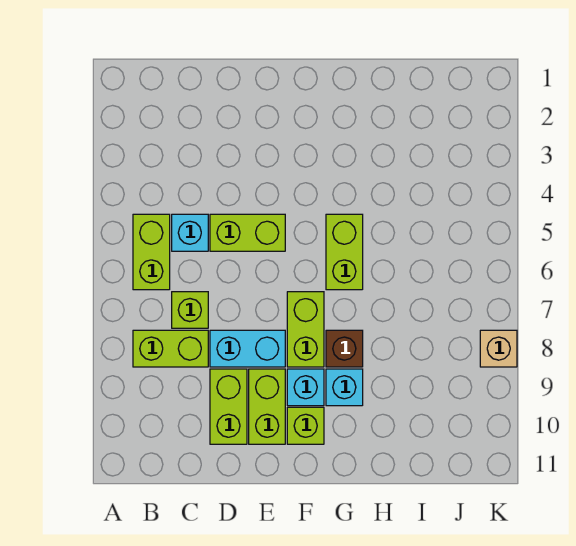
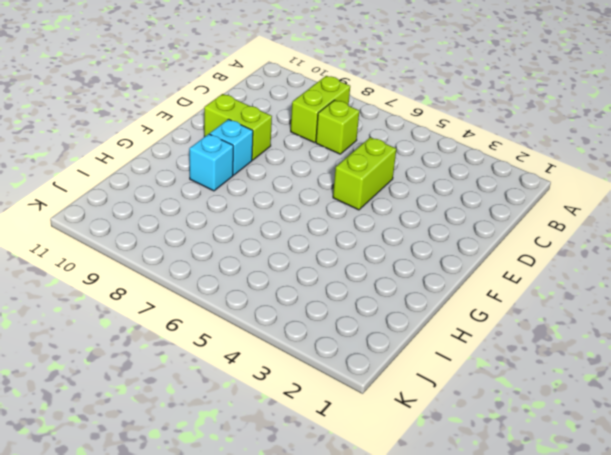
none -> lime brick B5:B6 level 1
none -> cyan brick C5 level 1
none -> cyan brick D8:E8 level 1

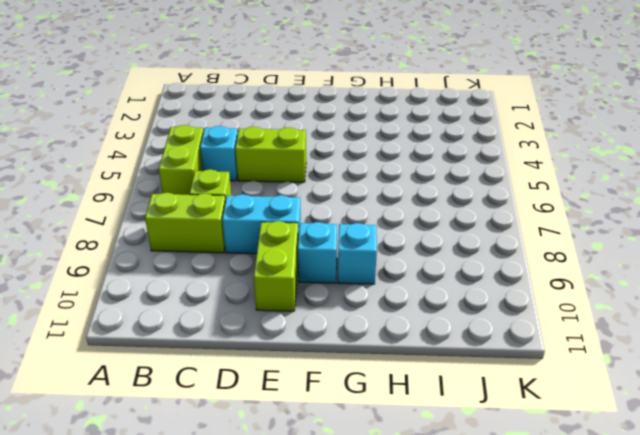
none -> lime brick D9:D10 level 1
none -> lime brick F7:F8 level 1
none -> lime brick F10 level 1

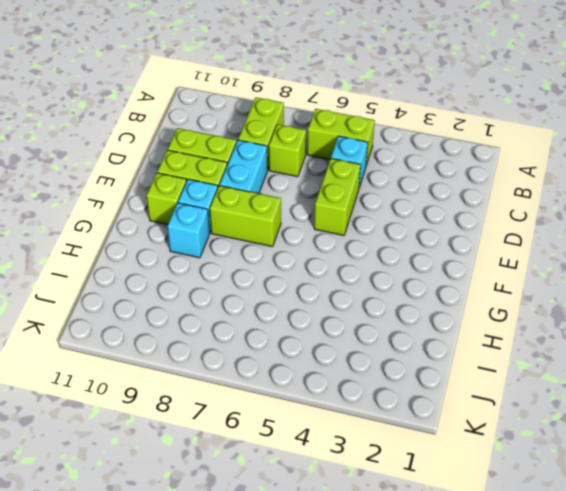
none -> lime brick G5:G6 level 1
none -> brown brick G8 level 1
none -> tan brick K8 level 1

